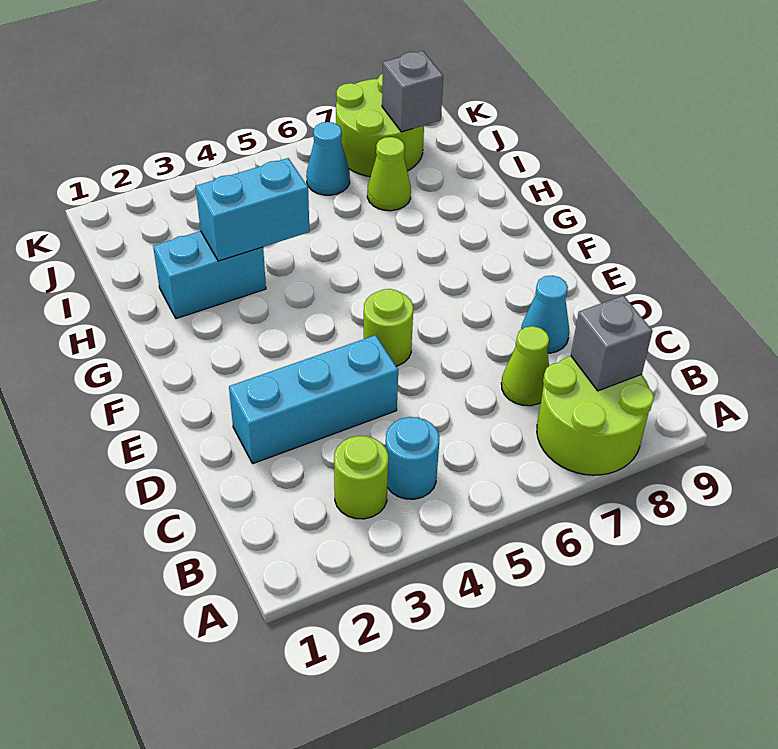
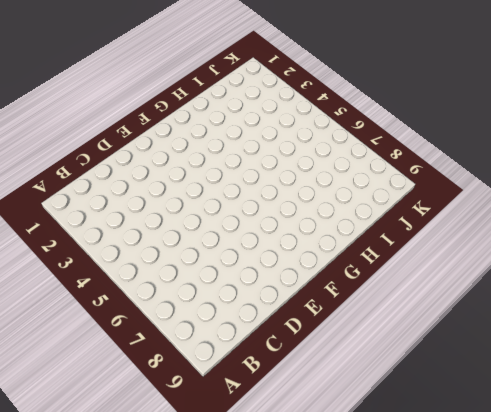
none -> lime round brick A7:B8 level 1
none -> lime round brick B3 level 1
none -> cyan round brick B4 level 1

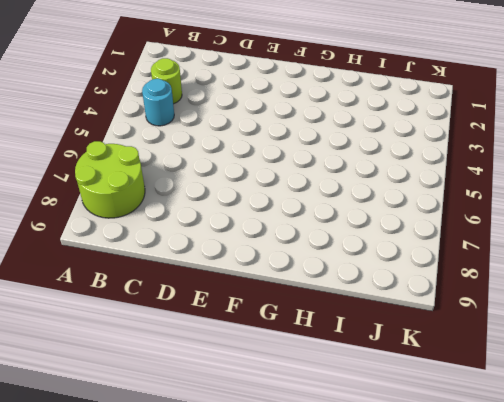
none -> lime cone C7 level 1
none -> cyan brick D2:D4 level 1
none -> cyan cone D8 level 1

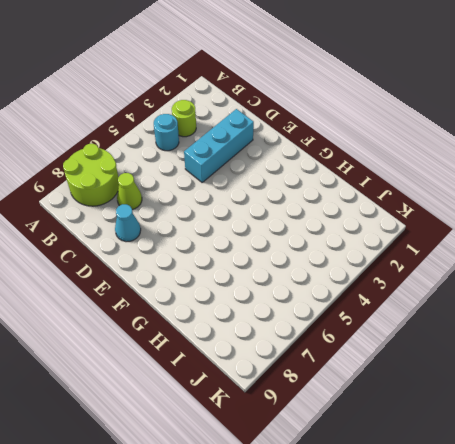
none -> lime round brick E5 level 1
none -> cyan brick H2:H3 level 1
none -> lime cone I7 level 1

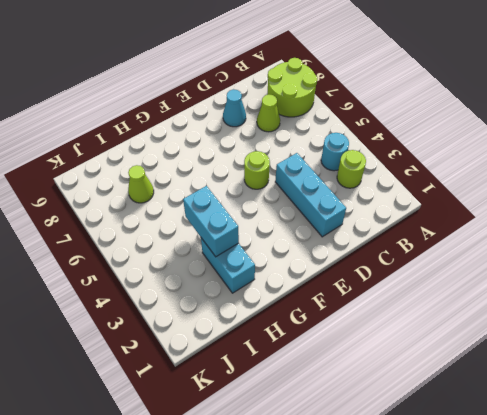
none -> cyan cone J6 level 1
none -> lime round brick J7:K8 level 1
none -> grey brick B8 level 2

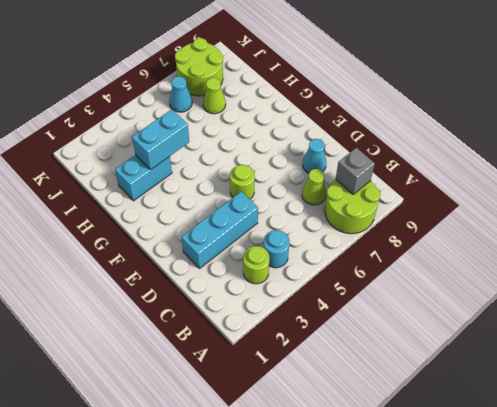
none -> grey brick J8 level 2

